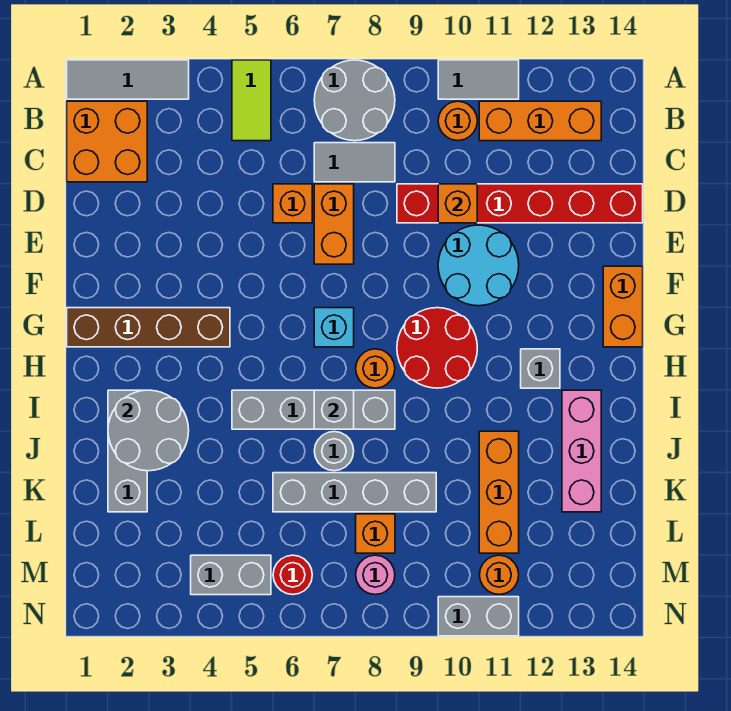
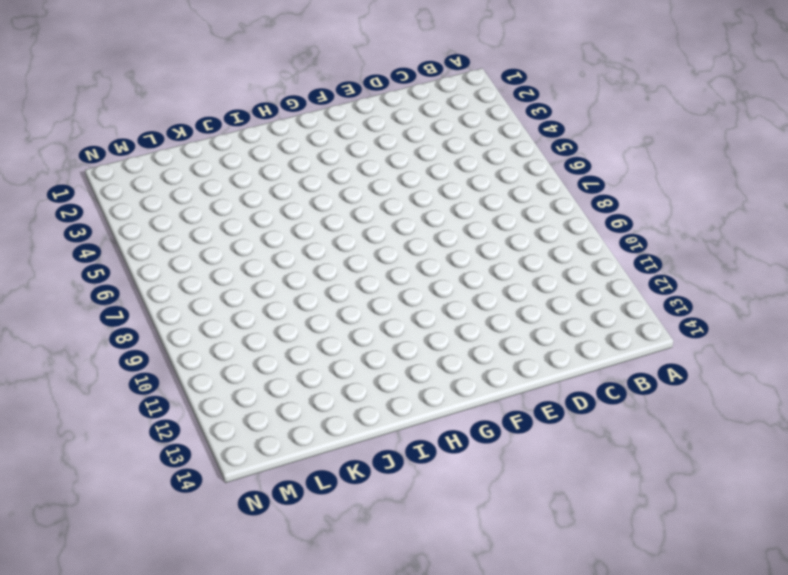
none -> grey tile A1:A3 level 1
none -> lime tile A5:B5 level 1
none -> grey round brick A7:B8 level 1
none -> grey tile A10:A11 level 1

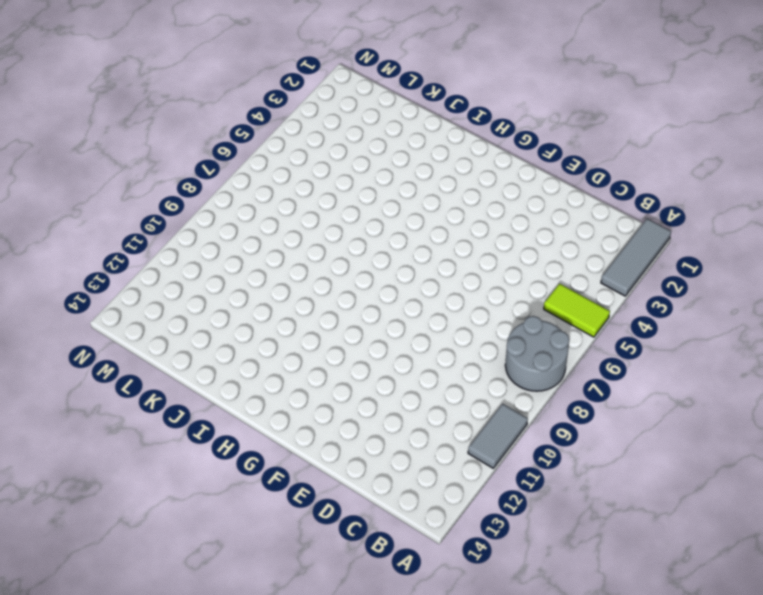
none -> orange brick B1:C2 level 1
none -> orange round brick B10 level 1
none -> orange brick B11:B13 level 1
none -> grey tile C7:C8 level 1

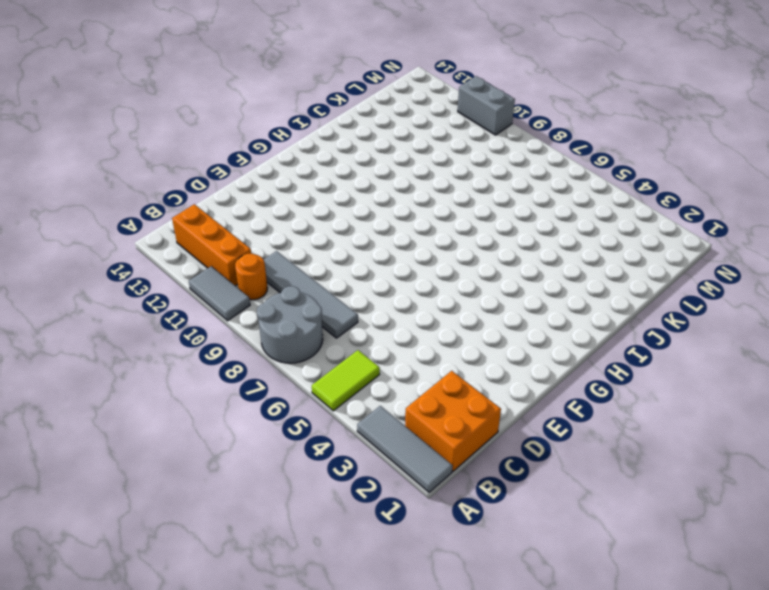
grey tile C7:C10 level 1 -> grey tile C7:C8 level 1
none -> orange brick D6 level 1
none -> orange brick D7:E7 level 1
none -> red brick D9:D14 level 1
none -> cyan round brick E10:F11 level 1

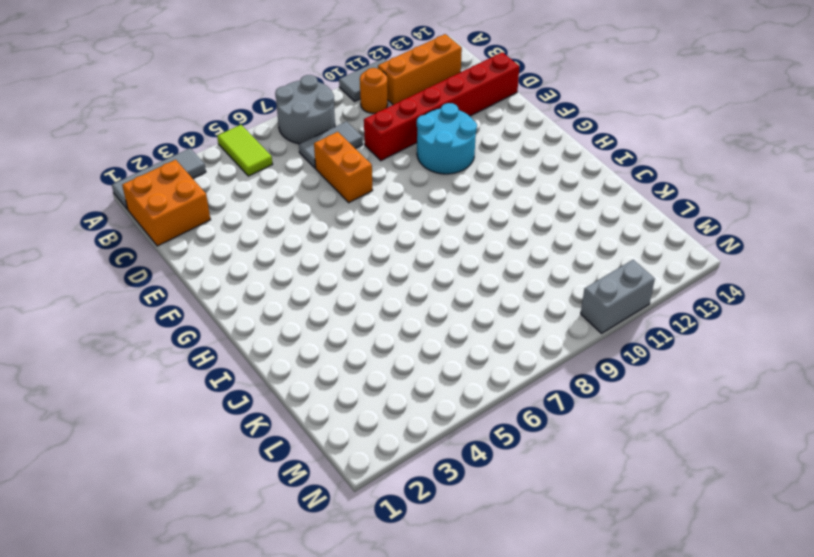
none -> orange brick D6 level 1
none -> orange brick F14:G14 level 1
none -> brown brick G1:G4 level 1
none -> cyan brick G7 level 1

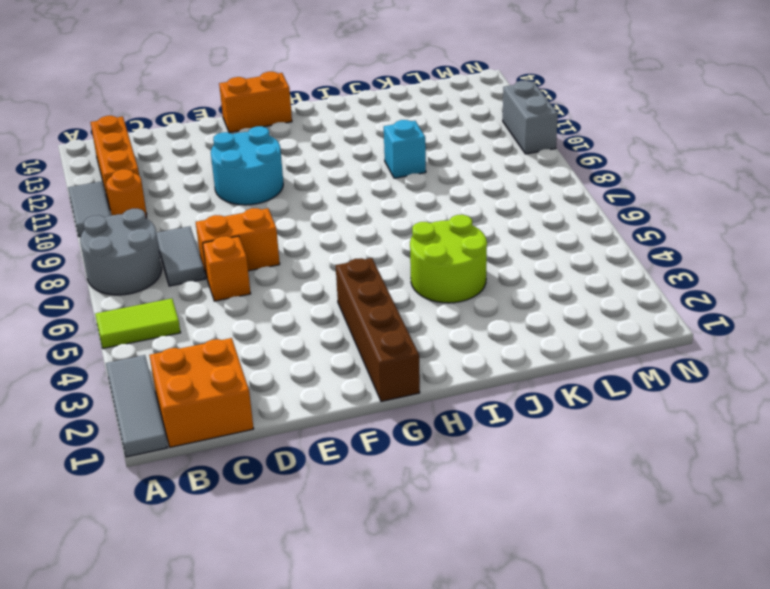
lime round brick I4:J5 level 1 -> grey brick I5:I8 level 1
cyan brick J10 level 1 -> cyan brick G7 level 1
none -> red brick D9:D14 level 1
none -> red round brick G9:H10 level 1
none -> orange round brick H8 level 1
none -> grey brick H12 level 1

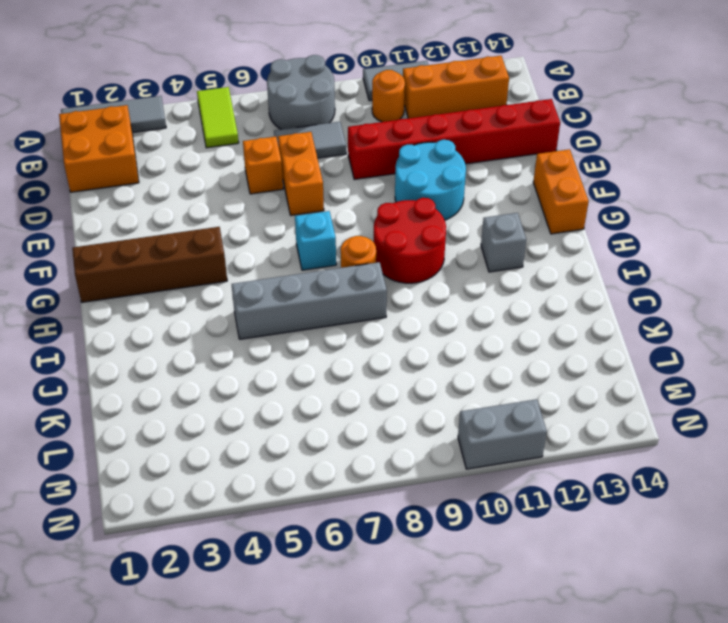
none -> grey brick I2:K2 level 1
none -> pink brick I13:K13 level 1
none -> grey round brick J7 level 1
none -> orange brick J11:L11 level 1

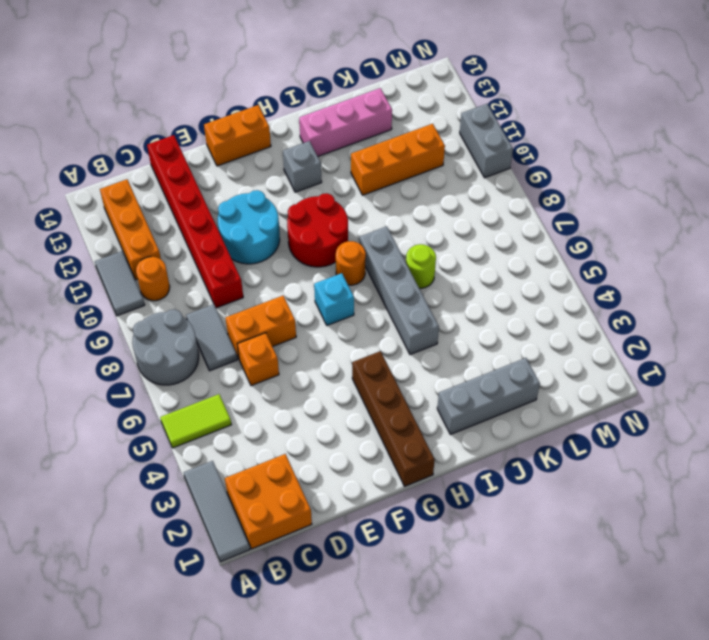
lime round brick J7 level 1 -> grey round brick J7 level 1
none -> grey brick K6:K9 level 1
none -> orange brick L8 level 1
none -> grey brick M4:M5 level 1
none -> red round brick M6 level 1

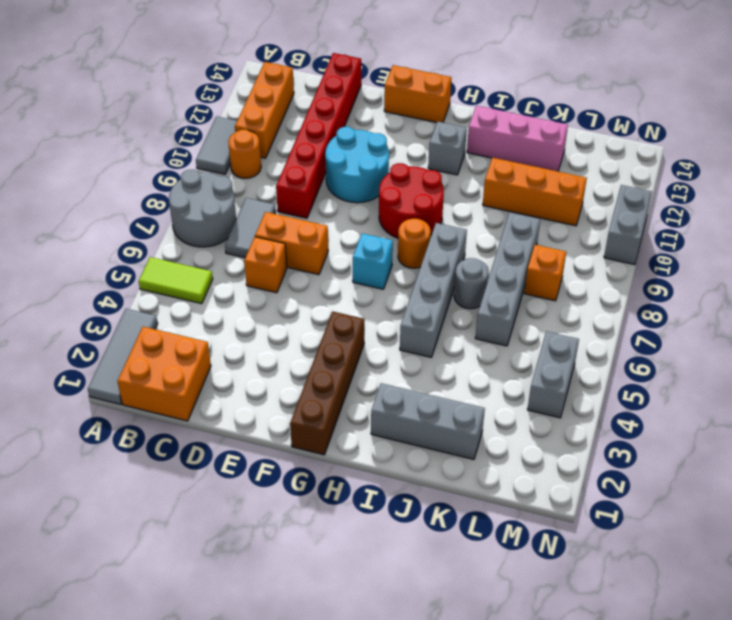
none -> red round brick M6 level 1
none -> pink round brick M8 level 1
none -> orange round brick M11 level 1
none -> orange brick D10 level 2

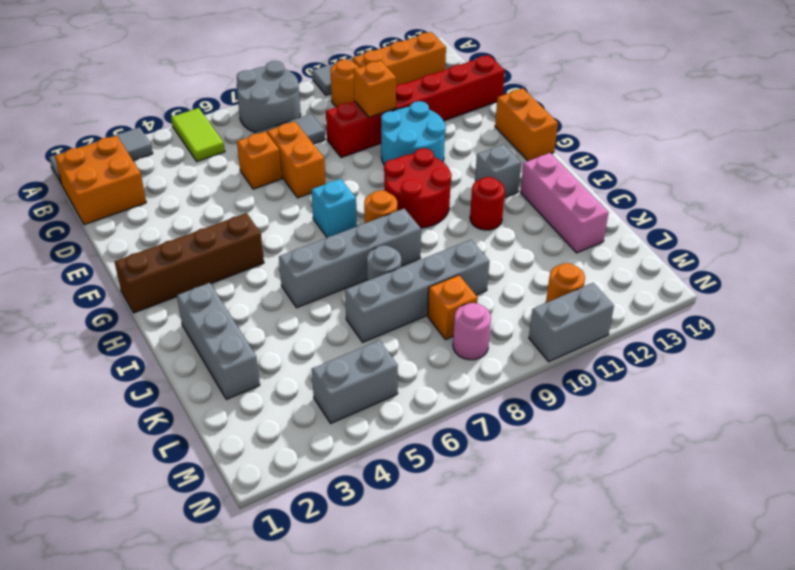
red round brick I11 level 1 -> red round brick M6 level 1
none -> orange brick J11:L11 level 1
none -> grey round brick I2:J3 level 2
none -> grey brick I7 level 2

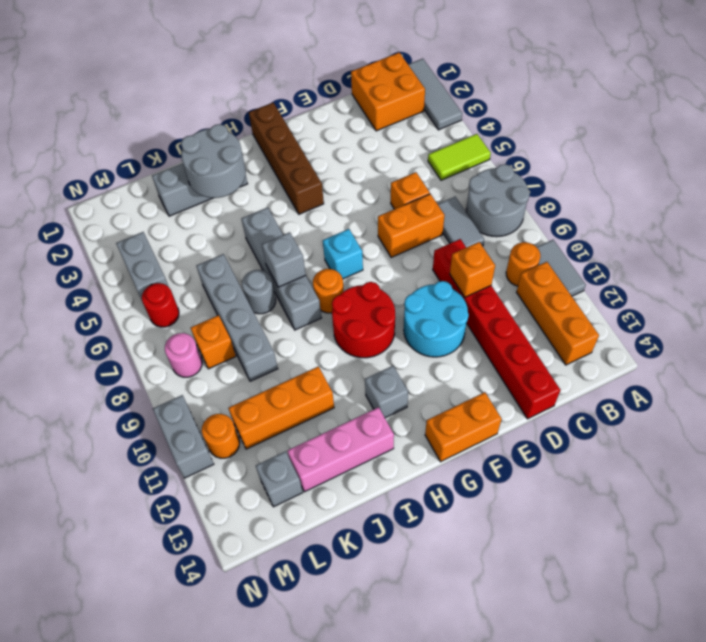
grey brick L13 level 1 -> none

